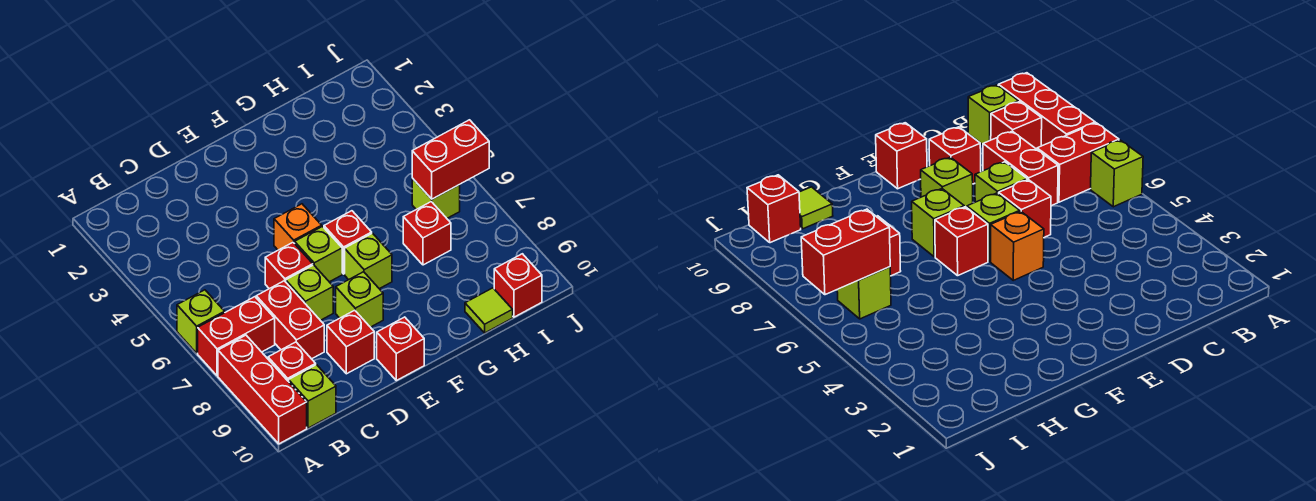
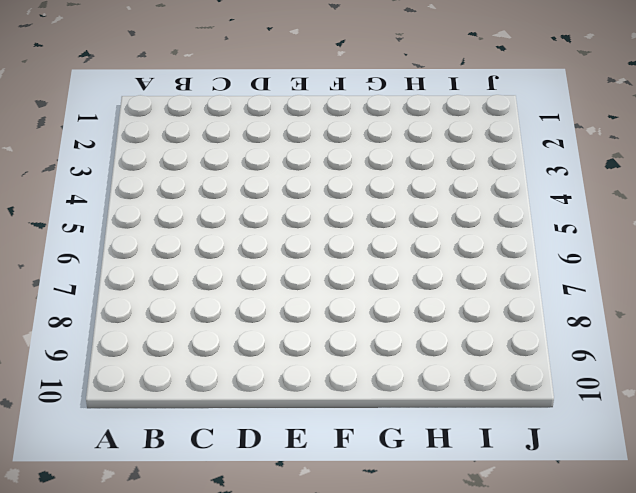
none -> lime brick A6 level 1
none -> red brick A7:B7 level 1
none -> red brick A8:A10 level 1

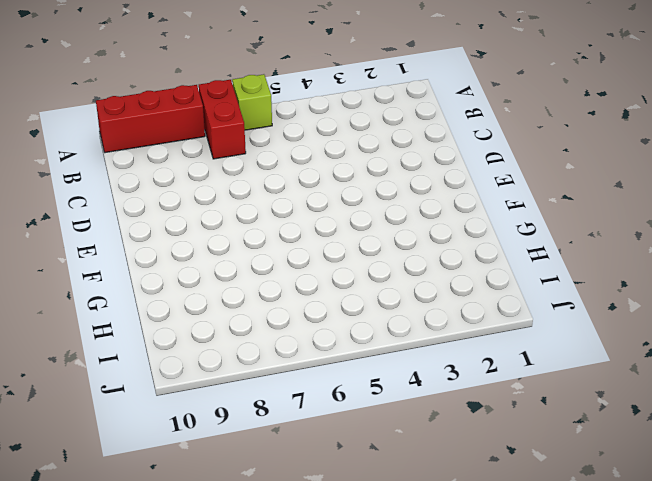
none -> red brick B9 level 1
none -> lime brick B10 level 1
none -> red brick C7:C8 level 1

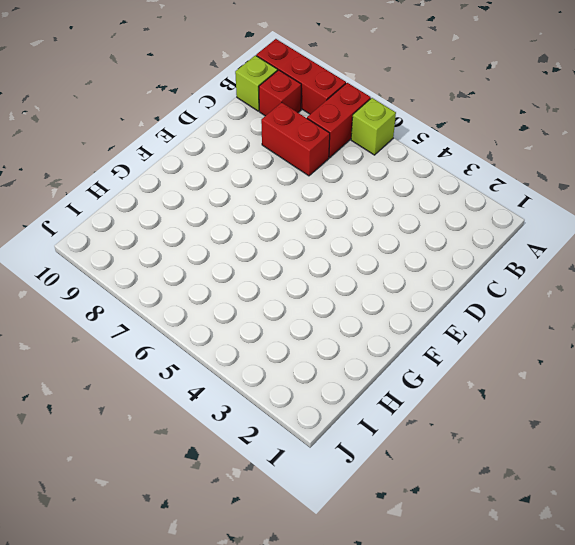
none -> red brick D6 level 1
none -> lime brick D7 level 1
none -> red brick D9 level 1

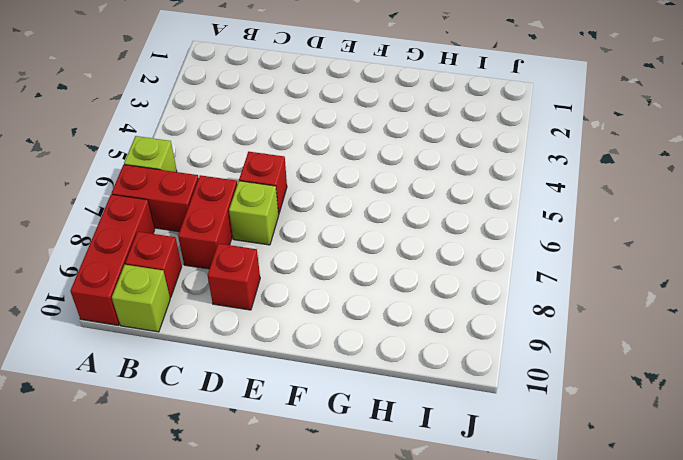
none -> orange brick E5 level 1
none -> lime brick E6 level 1
none -> lime brick E8 level 1

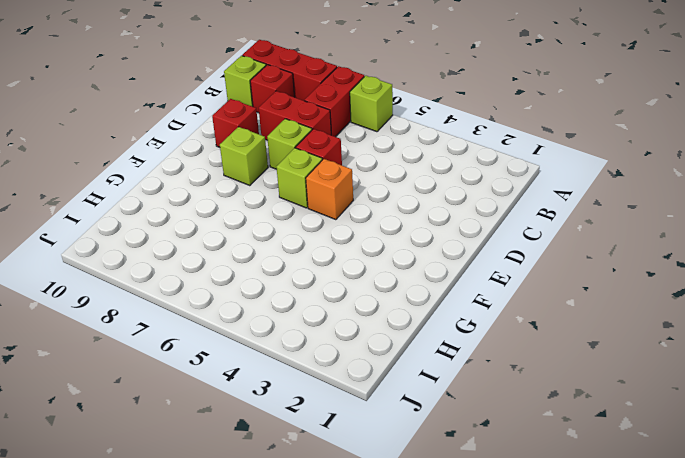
none -> red brick E10 level 1
none -> red brick F6 level 1
none -> lime brick F7 level 1

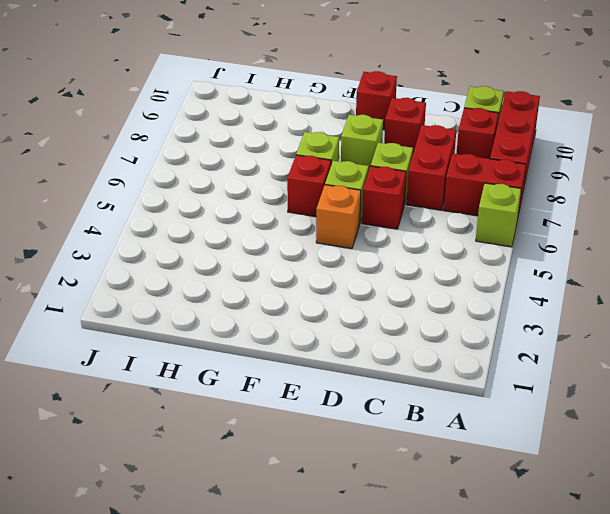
none -> red brick H7 level 1
none -> lime tile H10 level 1
none -> lime brick I6 level 1

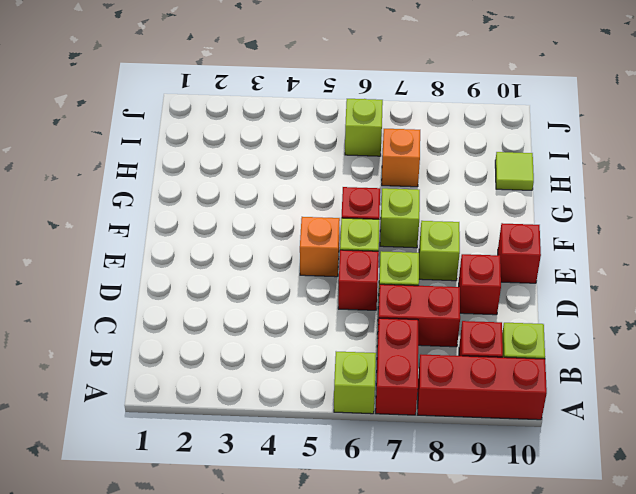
orange brick H7 level 1 -> red brick H7 level 1
none -> red brick I10 level 1
none -> red brick I6:J6 level 2

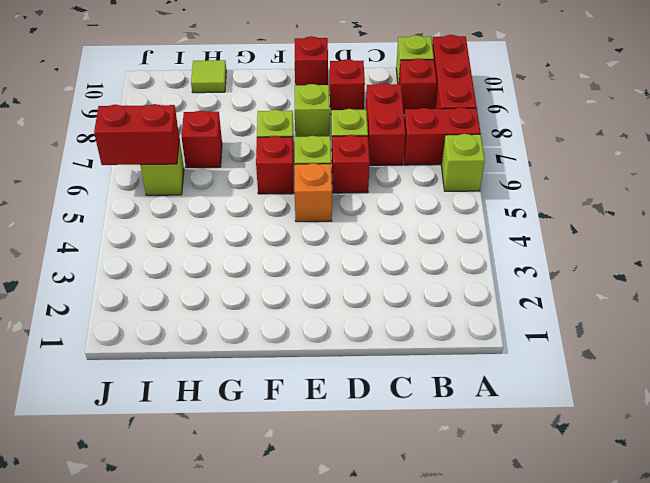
none -> red brick I10 level 1

